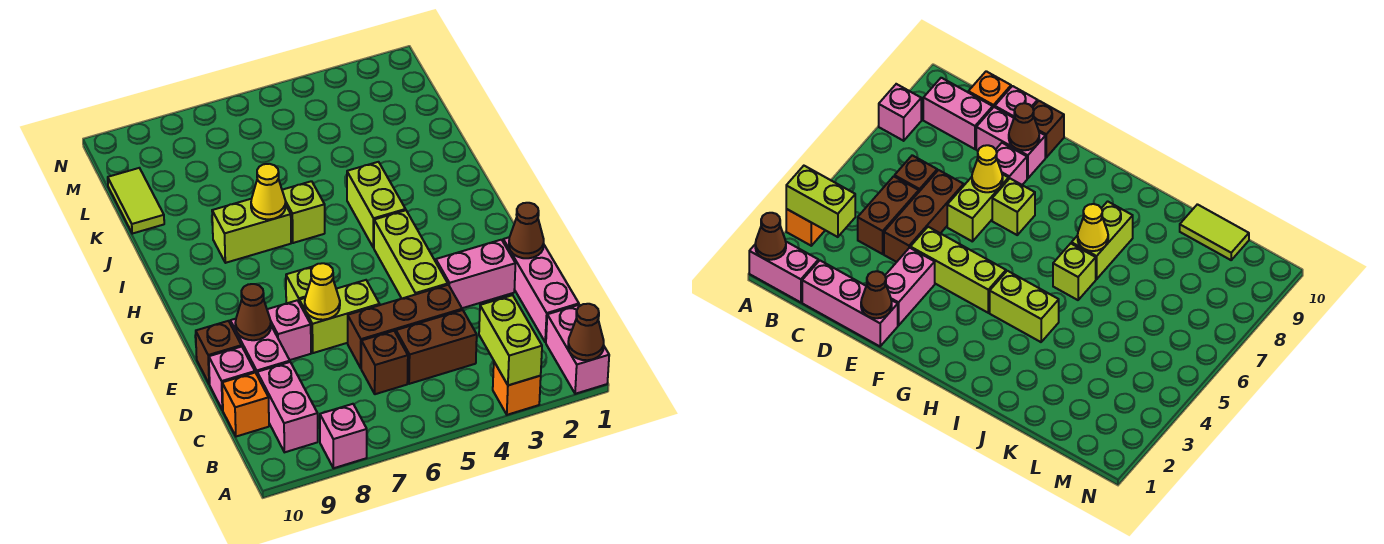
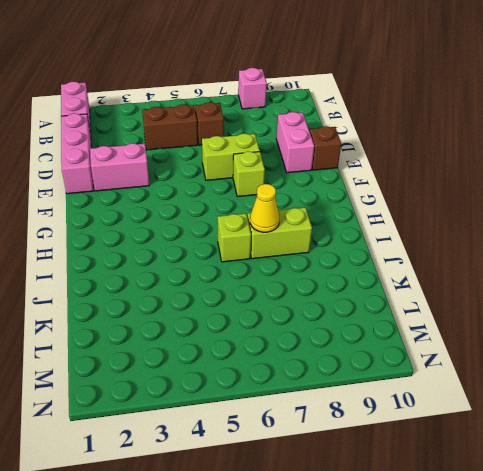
none -> orange brick A3 level 1
none -> pink brick B9:C9 level 1
none -> orange brick C10 level 1

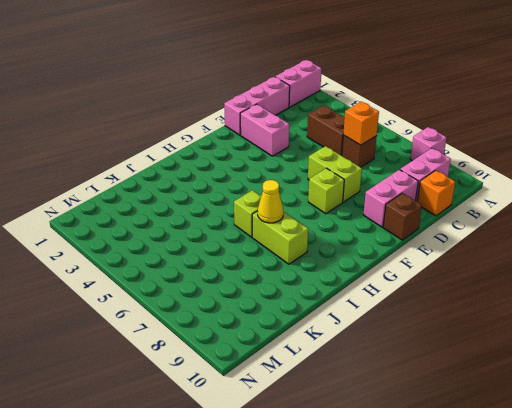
orange brick C6 level 2 -> orange brick A3 level 1
none -> brown brick D4:D6 level 1
none -> pink brick D10 level 1
none -> lime brick E4:G4 level 1

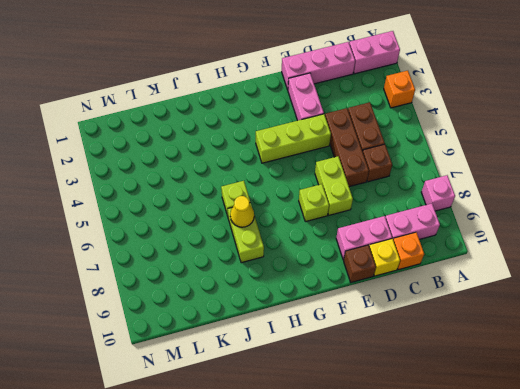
yellow brick D10 level 1 -> pink brick D10 level 1
none -> pink brick E8 level 1
none -> lime brick H4:I4 level 1
none -> lime tile K10:L10 level 1

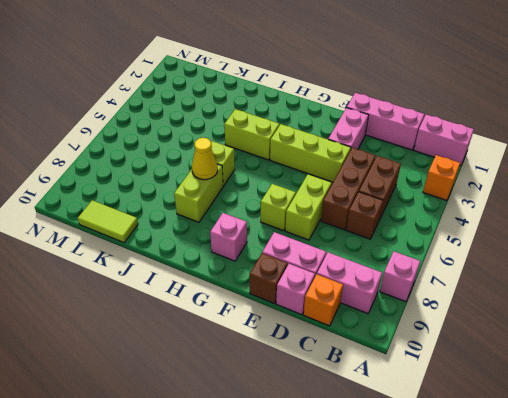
pink brick G9 level 1 -> pink brick E8 level 1
none -> brown cone A1 level 2
none -> lime brick A3:B3 level 2
none -> brown cone E1 level 2

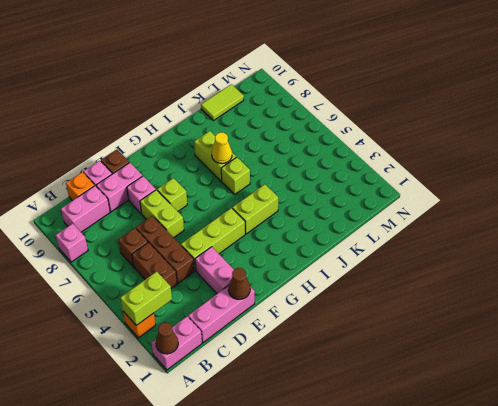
none -> yellow cone E7 level 2
none -> brown cone E9 level 2

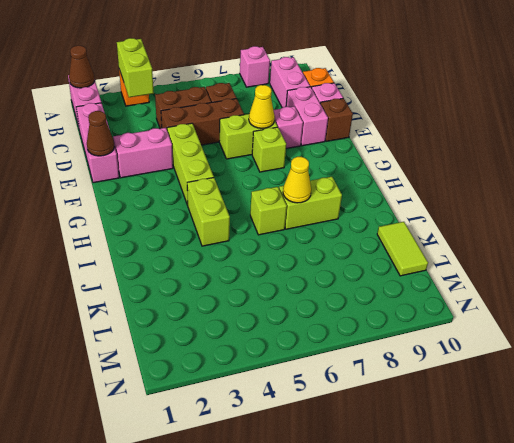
none -> brown cone E9 level 2

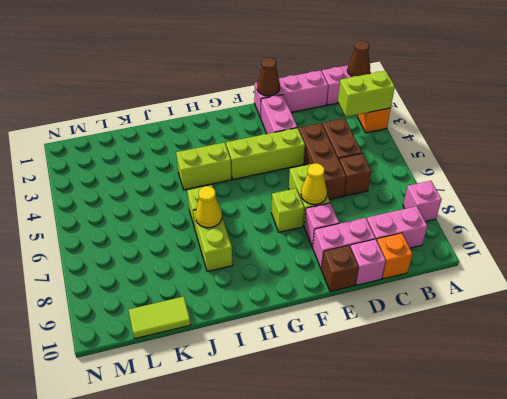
none -> brown cone E9 level 2

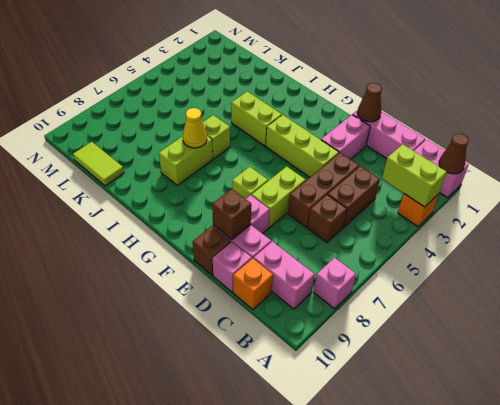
brown brick E9 level 2 -> brown cone E9 level 2
none -> yellow cone E7 level 2

